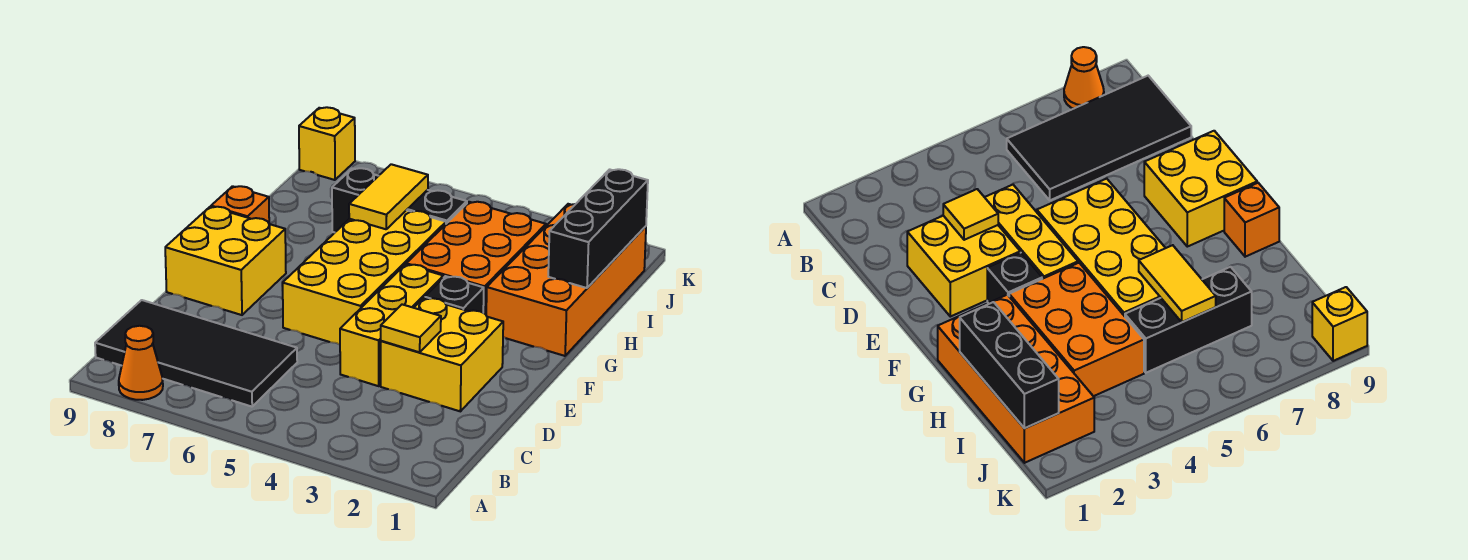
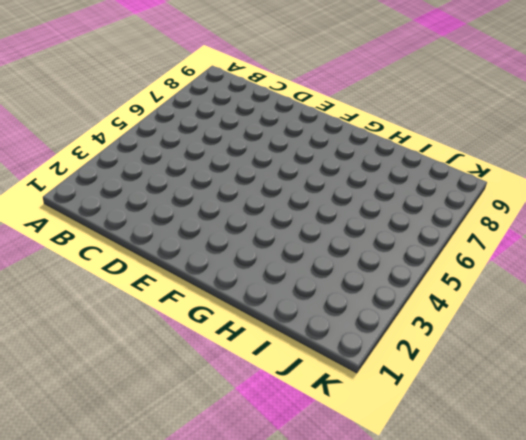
none -> orange cone A8 level 1
none -> black tile B6:C9 level 1
none -> yellow brick D2:E3 level 1

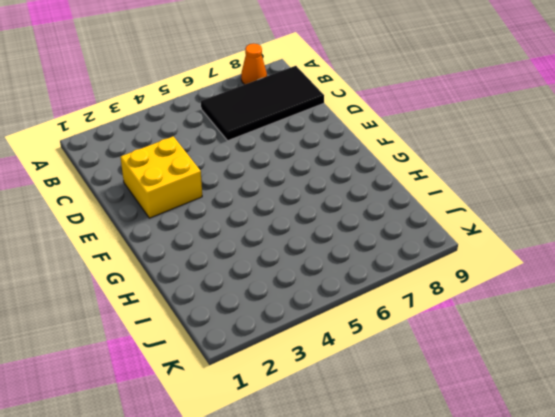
none -> yellow brick D4:F4 level 1
none -> yellow brick E5:H6 level 1
none -> yellow brick E8:F9 level 1

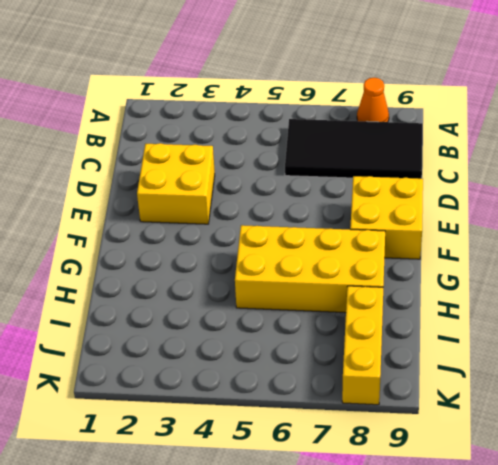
yellow brick G5:H8 level 1 -> yellow brick E5:H6 level 1
yellow brick I8:K8 level 1 -> yellow brick D4:F4 level 1
none -> black brick F3 level 1
none -> orange brick G1:J2 level 1
none -> orange brick G3:I4 level 1

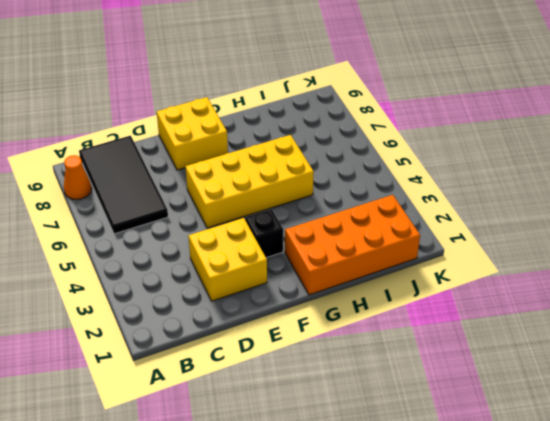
none -> yellow brick D4:F4 level 1
none -> orange brick G3:I4 level 1
none -> orange brick G9 level 1

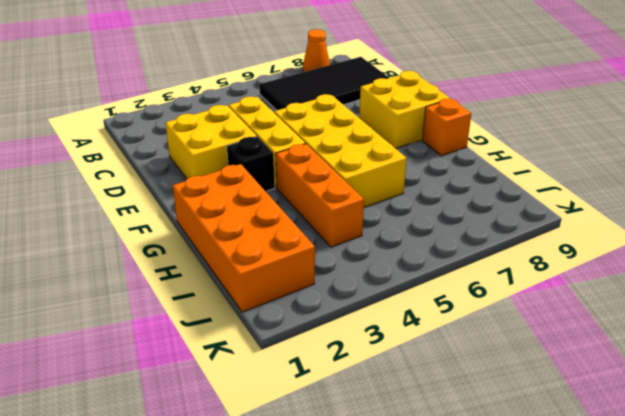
orange brick G4:I4 level 1 -> orange brick G3:I4 level 1
none -> black brick I5:I7 level 1
none -> yellow brick K9 level 1
none -> yellow tile D3 level 2

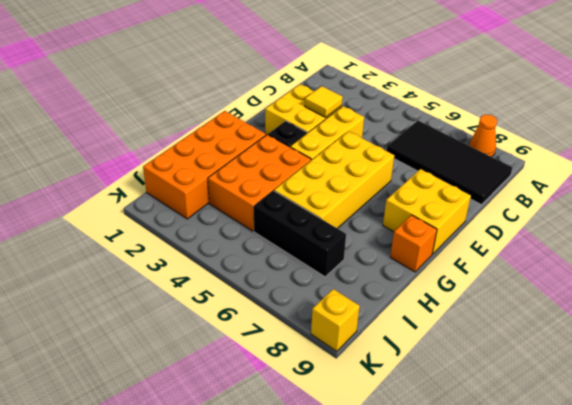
none -> black brick H1:J1 level 2
none -> yellow tile H6:I6 level 2

